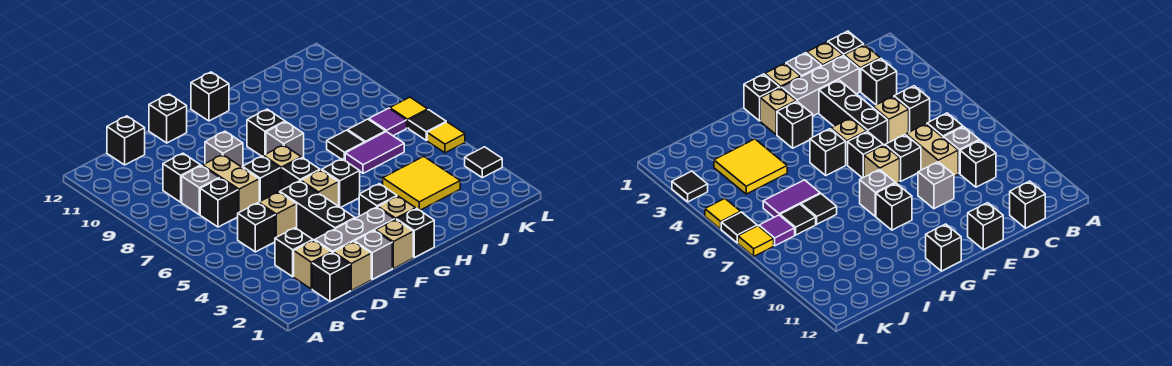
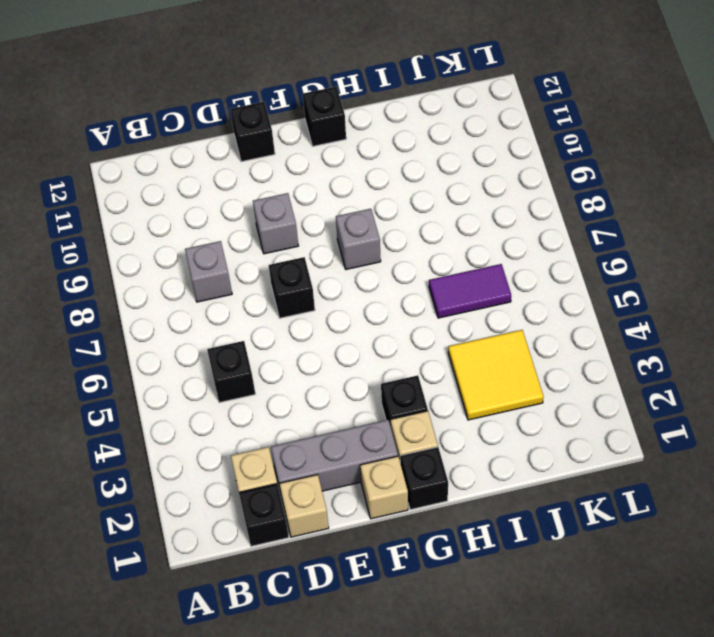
none -> black brick C3 level 1
none -> black brick C7 level 1
none -> black brick C9 level 1
none -> black brick C12 level 1

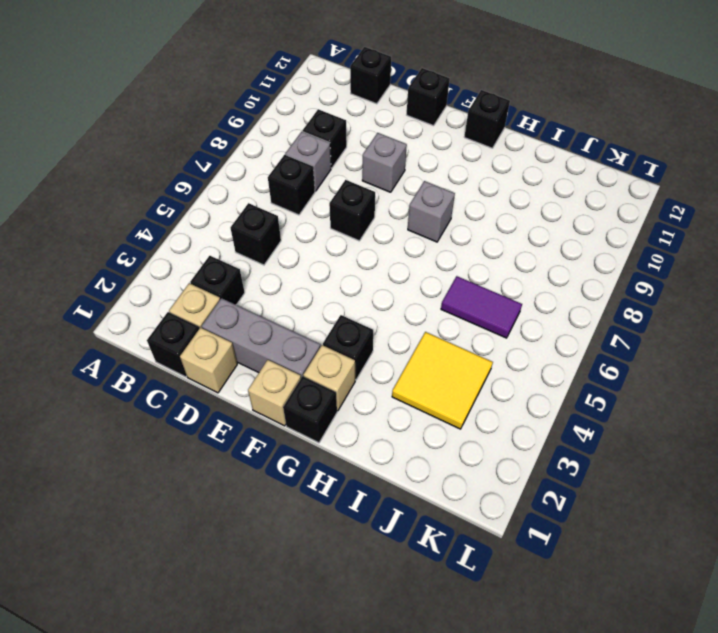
none -> tan brick D5 level 1
none -> tan brick D7:D8 level 1
none -> grey brick E1 level 1
none -> black brick E3:E5 level 1

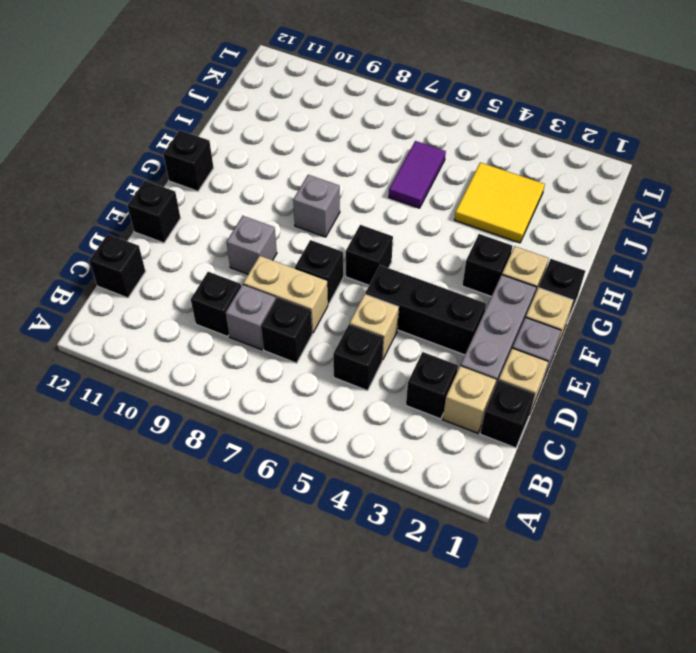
none -> tan brick F5 level 1
none -> tan brick F7 level 1
none -> black brick G5 level 1
none -> black brick G9 level 1

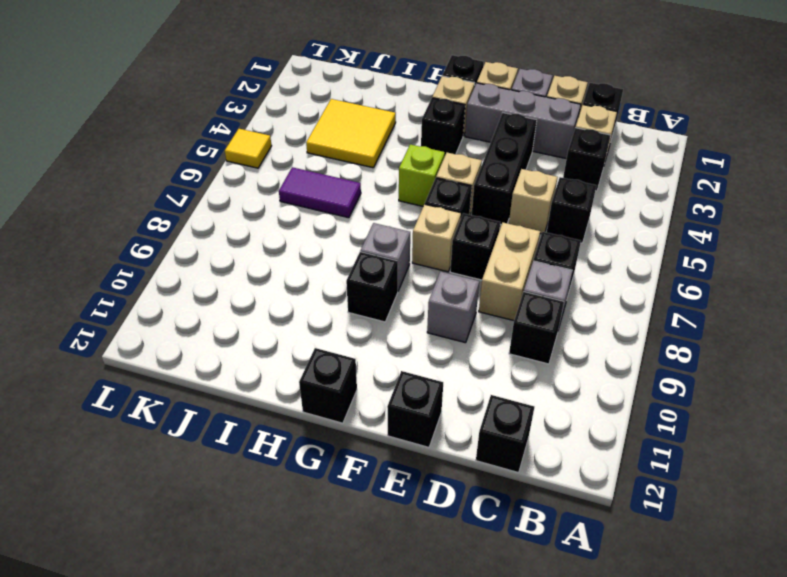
lime brick G5 level 1 -> black brick G5 level 1
none -> black tile I7 level 1
none -> black tile J7 level 1
none -> purple tile K7 level 1
none -> black tile L3 level 1

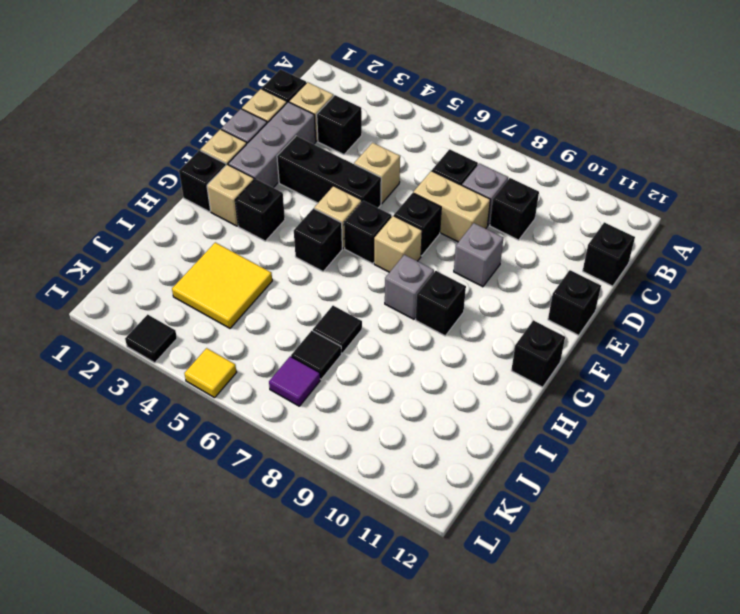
none -> black brick C5 level 1
none -> purple tile I6:J6 level 1
none -> black tile L6 level 1
none -> yellow tile L7 level 1

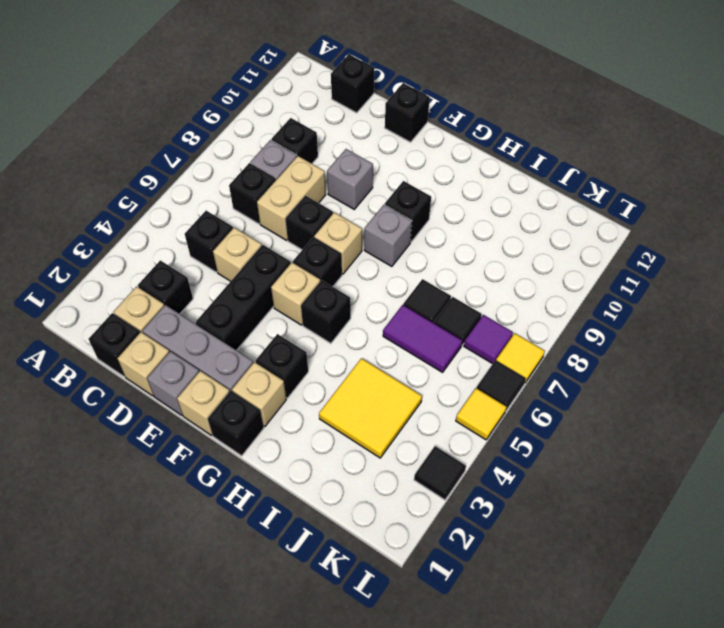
none -> black brick G12 level 1

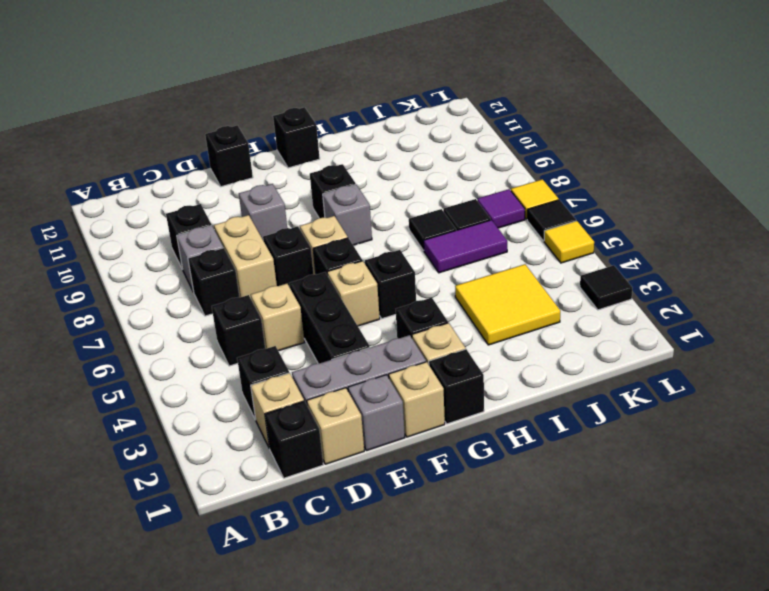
none -> black brick C12 level 1

